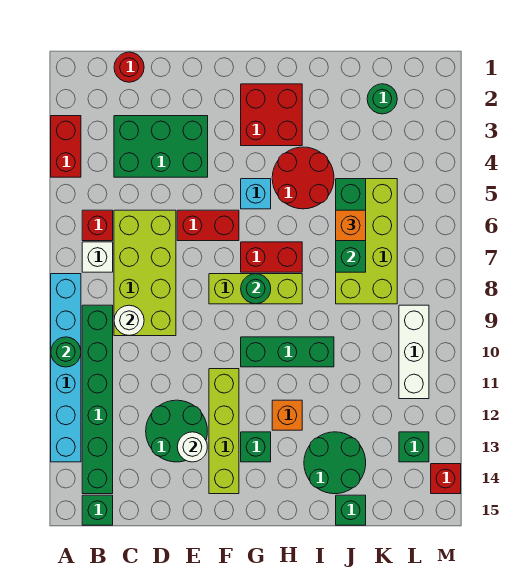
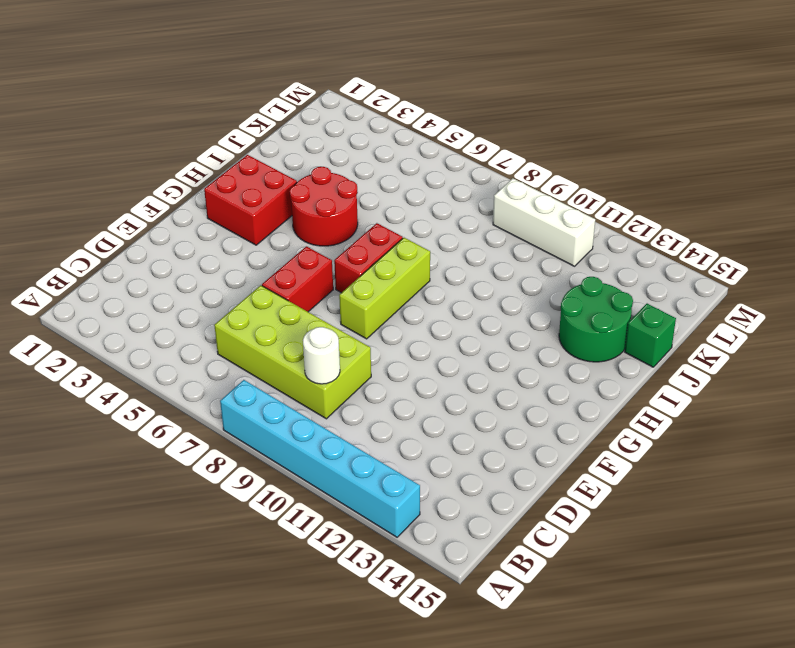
none -> red brick A3:A4 level 1
none -> red brick B6 level 1
none -> white brick B7 level 1
none -> green brick B9:B14 level 1

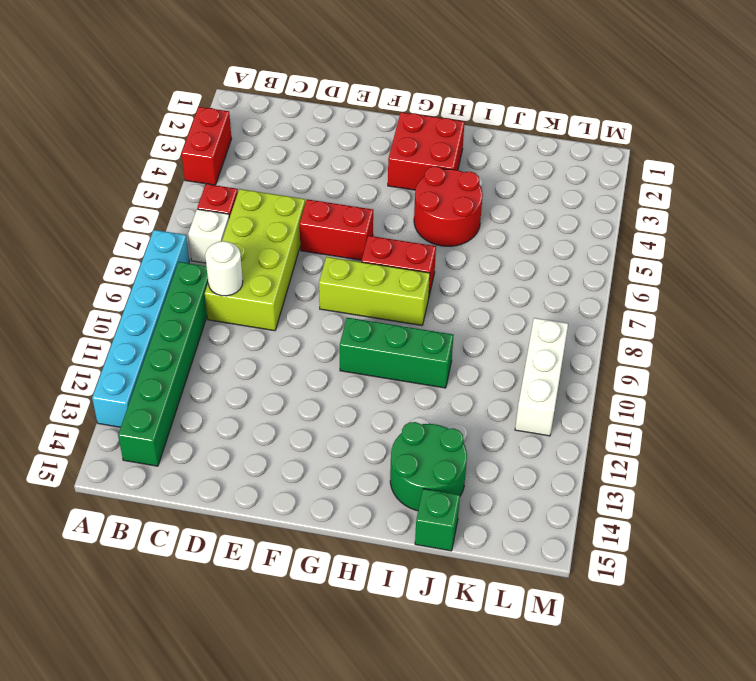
none -> green brick B15 level 1
none -> red round brick C1 level 1
none -> green brick C3:E4 level 1
none -> green round brick D12:E13 level 1

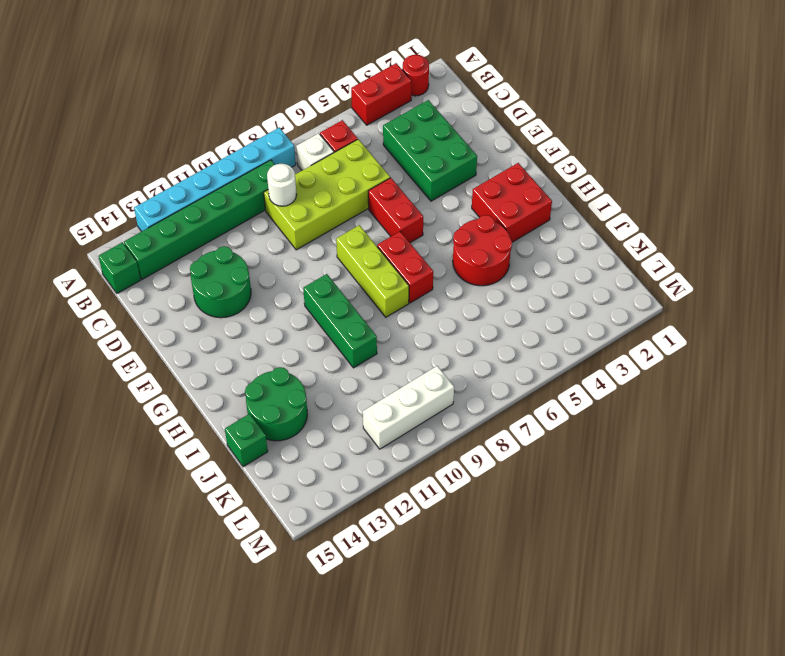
red round brick A2 level 1 -> red round brick C1 level 1
none -> lime brick F11:F14 level 1
none -> cyan brick G5 level 1
none -> green brick G13 level 1
none -> orange brick H12 level 1

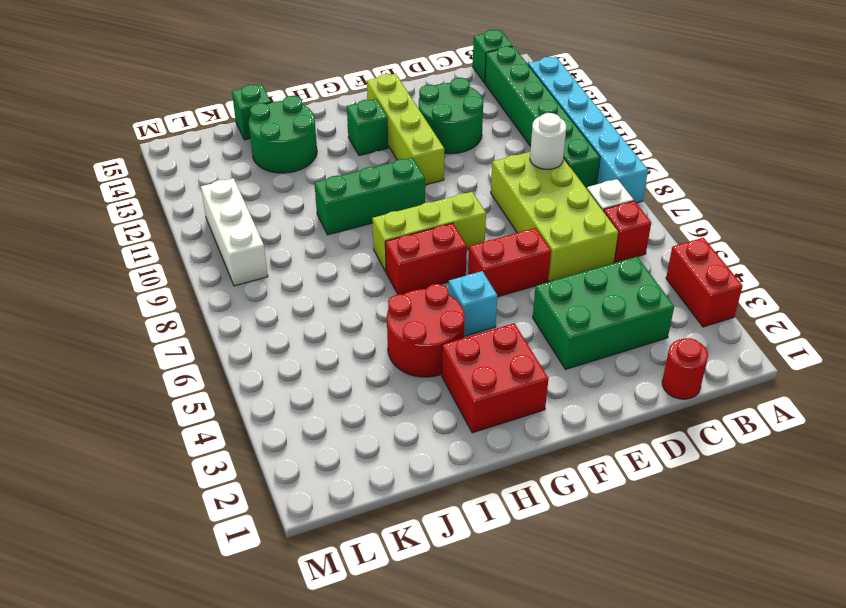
none -> orange brick H12 level 1
none -> lime brick J5:K8 level 1
none -> green round brick K2 level 1
none -> green brick L13 level 1

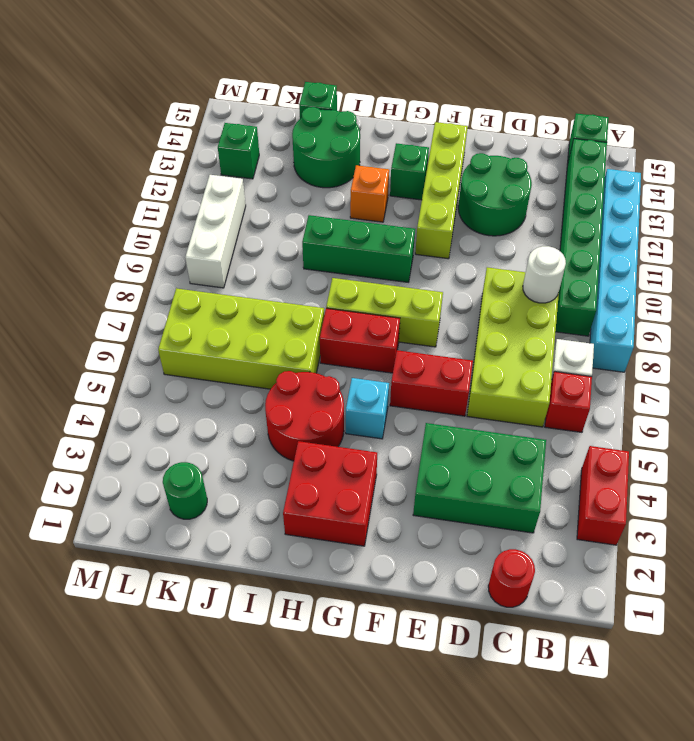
lime brick I6:L7 level 1 -> lime brick J5:K8 level 1
none -> red brick M14 level 1
none -> green round brick A10 level 2
none -> white round brick E13 level 2
none -> green round brick G8 level 2

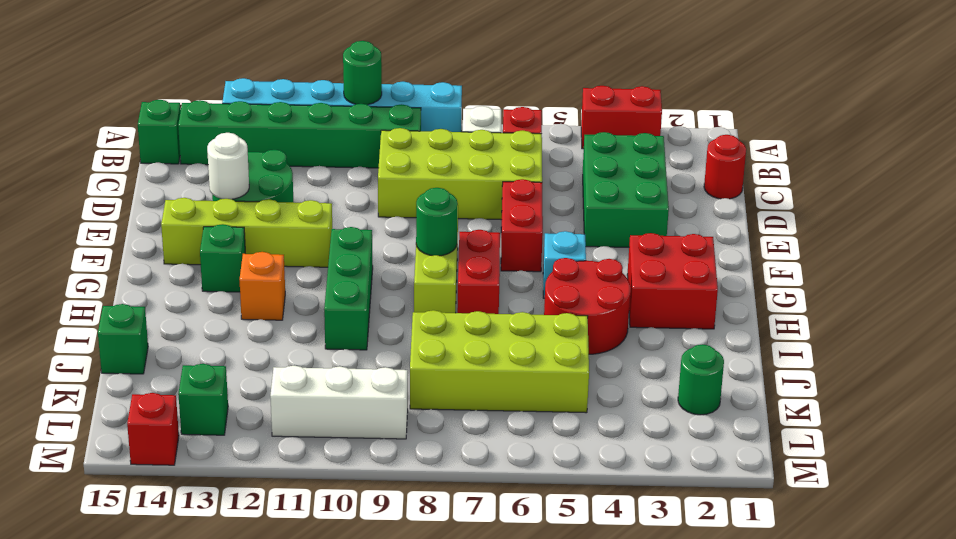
none -> green round brick I13:J14 level 1
none -> white round brick C9 level 2
none -> green brick J5:J7 level 2
none -> orange brick J6 level 3

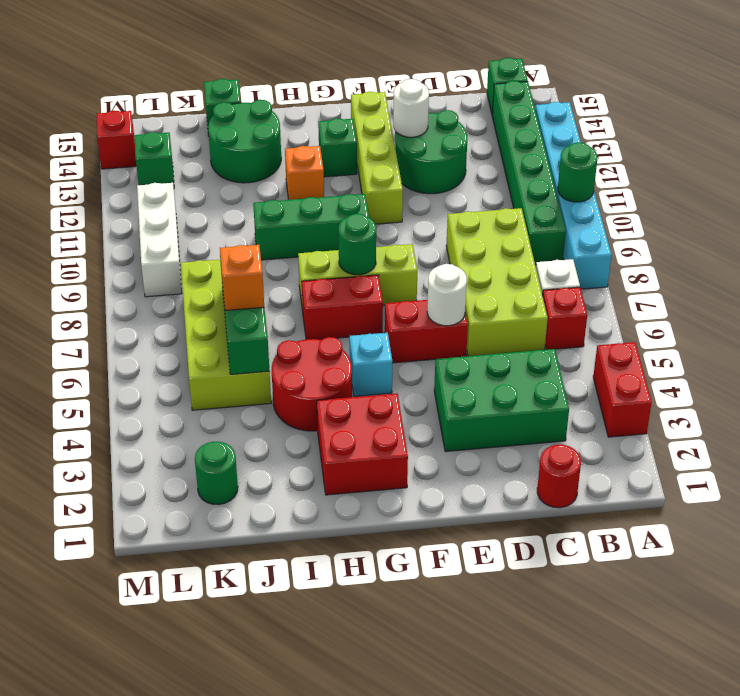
white round brick E6 level 2 -> white round brick C9 level 2

